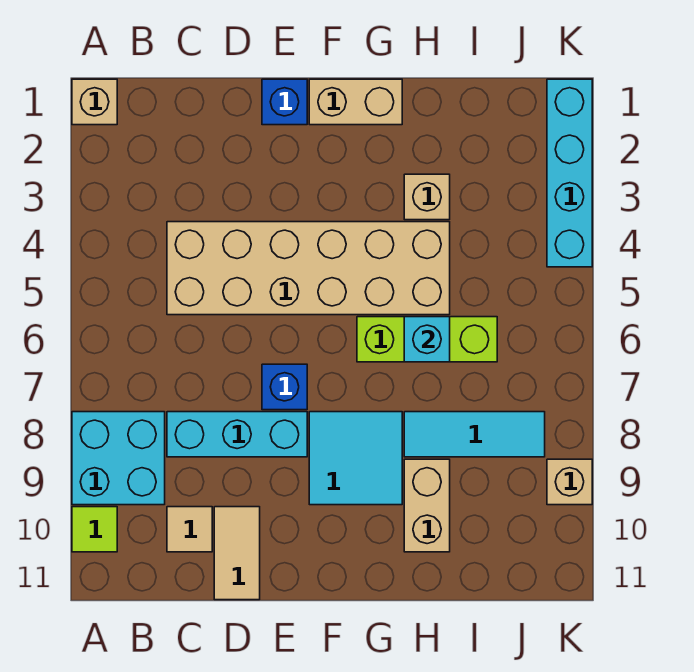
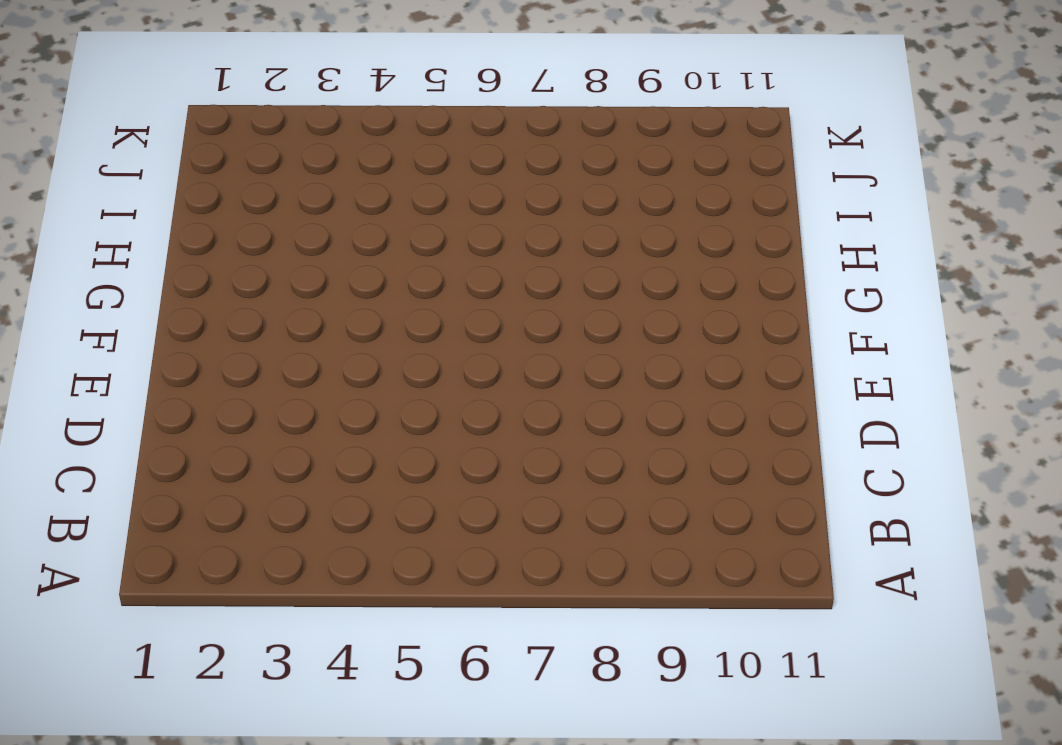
none -> tan brick A1 level 1
none -> cyan brick A8:B9 level 1
none -> lime tile A10 level 1

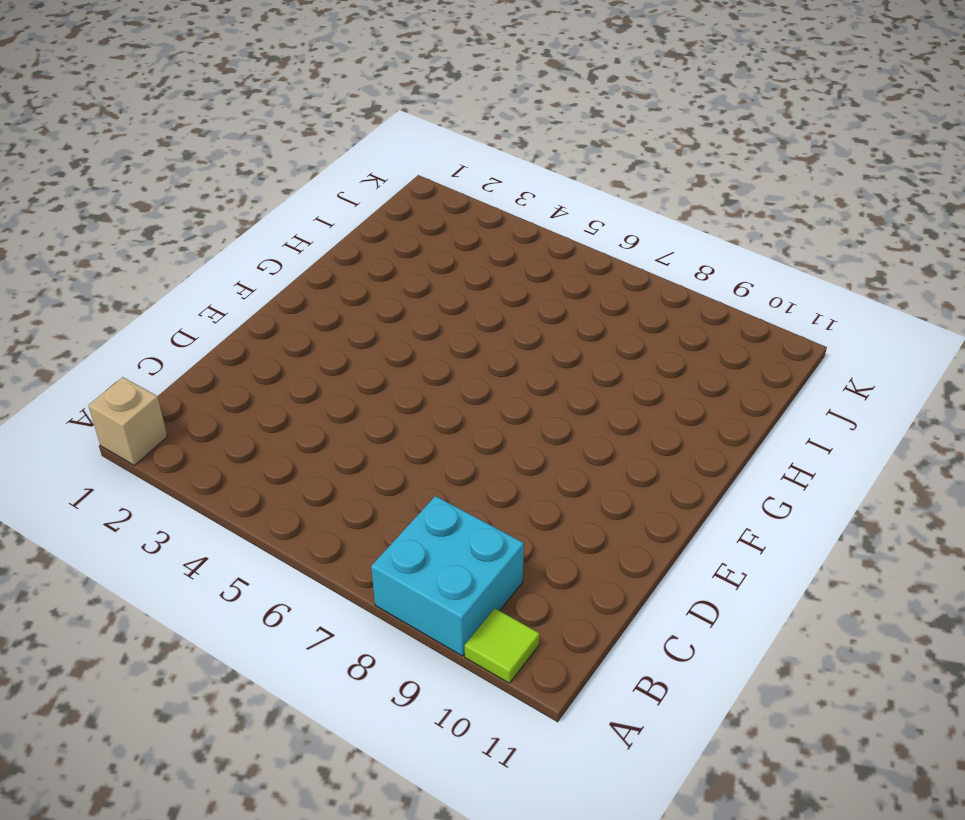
none -> tan brick C4:H5 level 1
none -> cyan brick C8:E8 level 1
none -> tan tile C10 level 1

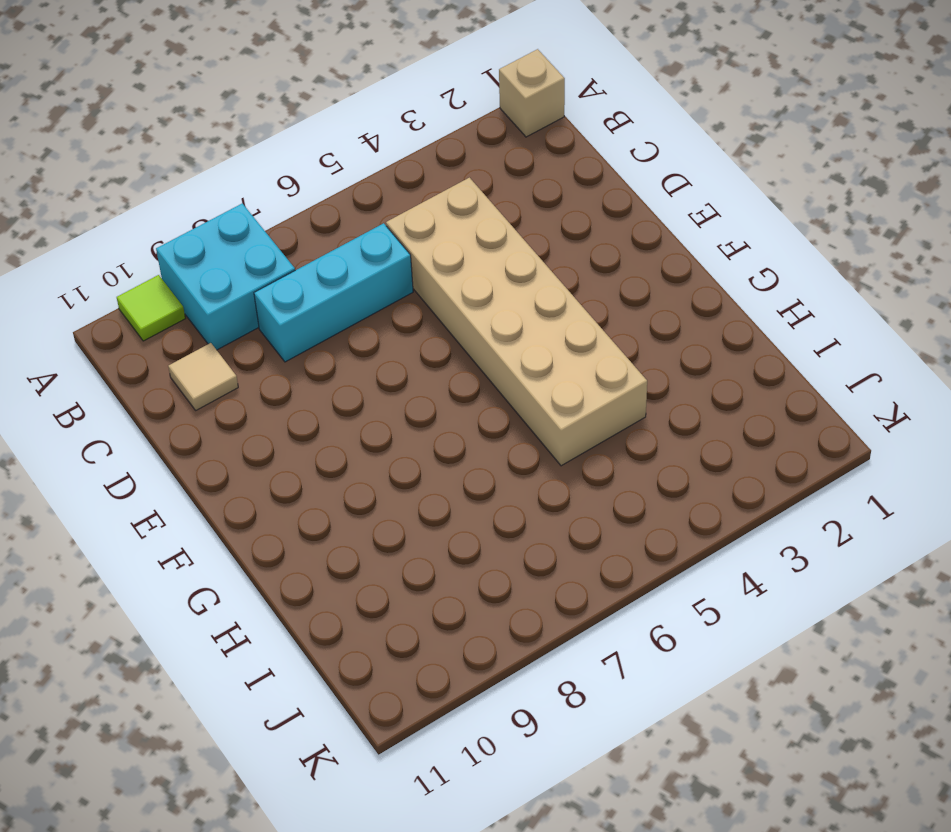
cyan brick C6:C8 level 1 -> cyan brick C8:E8 level 1
none -> tan tile D10:D11 level 1
none -> blue brick E1 level 1
none -> blue brick E7 level 1

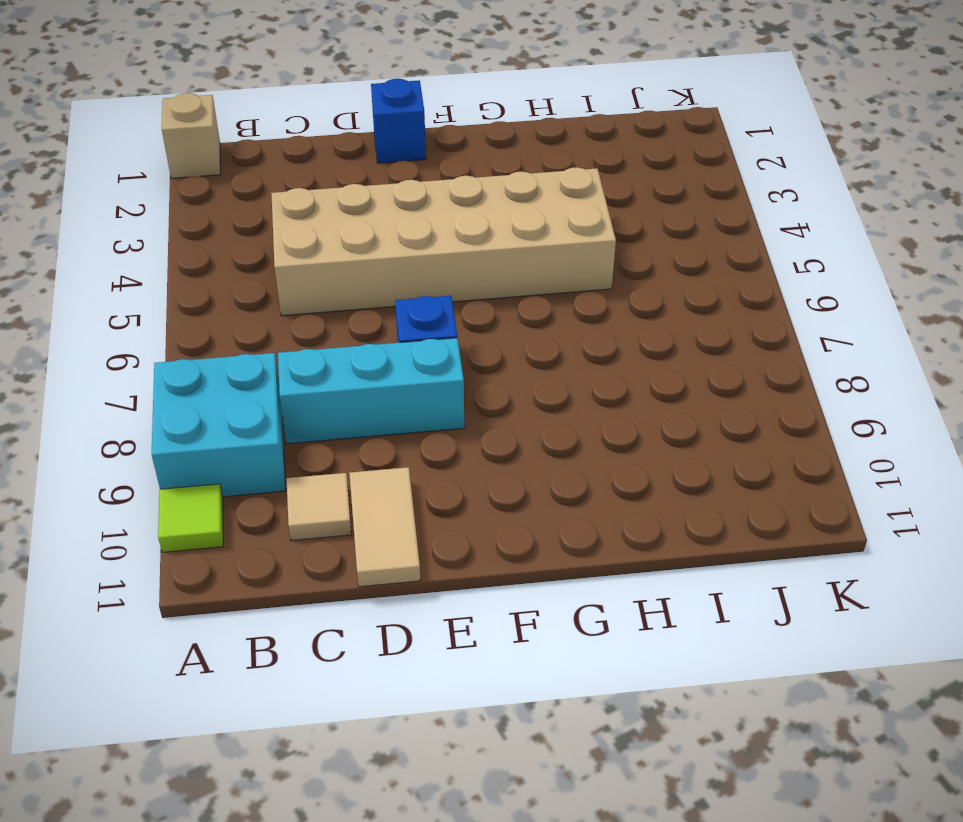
none -> tan brick F1:G1 level 1
none -> cyan tile F8:G9 level 1
none -> lime brick G6:I6 level 1

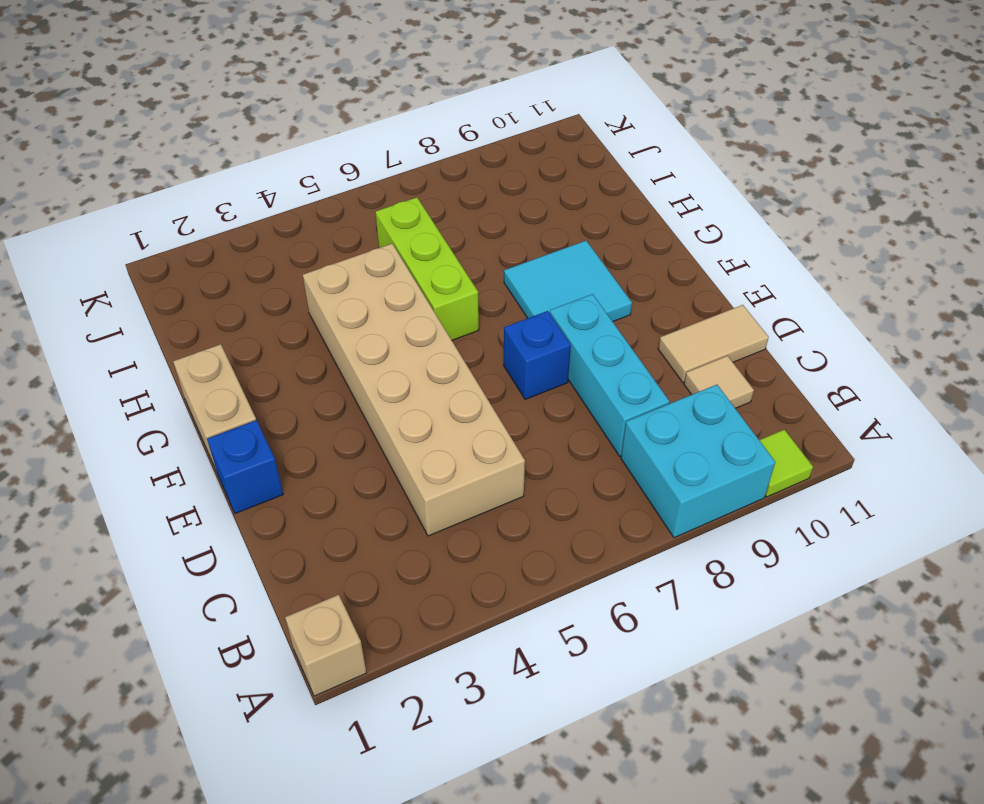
none -> tan brick H3 level 1
none -> cyan tile H8:J8 level 1
none -> tan brick H9:H10 level 1

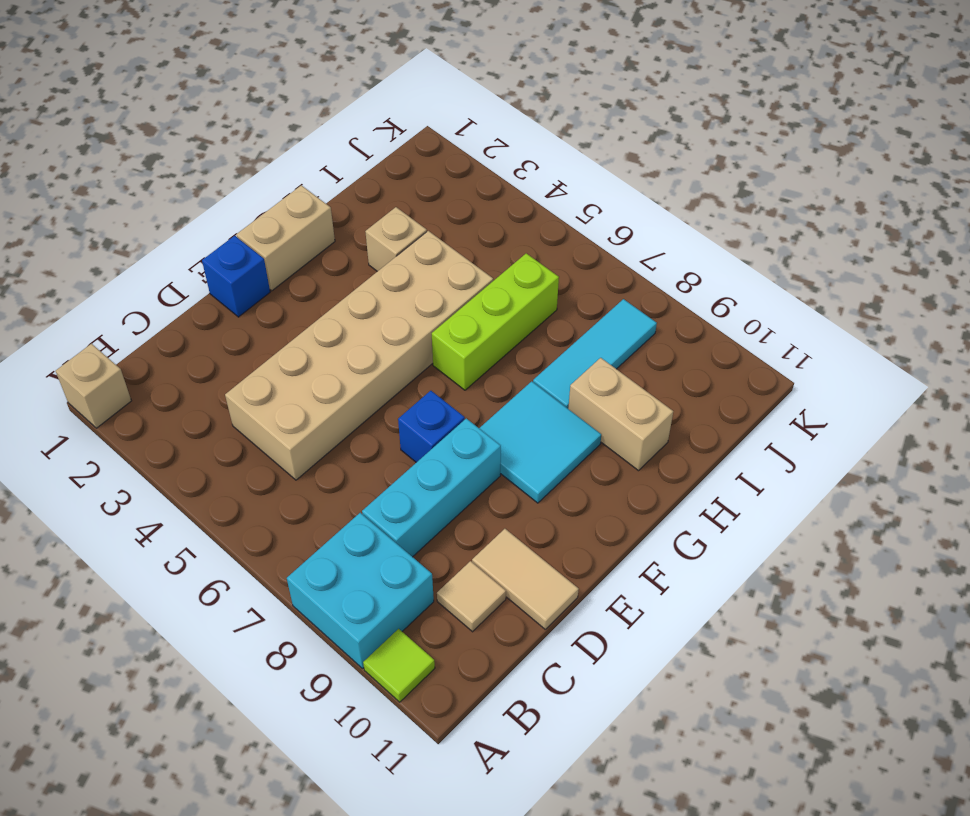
none -> cyan brick K1:K4 level 1
none -> tan brick K9 level 1
none -> cyan brick H6 level 2

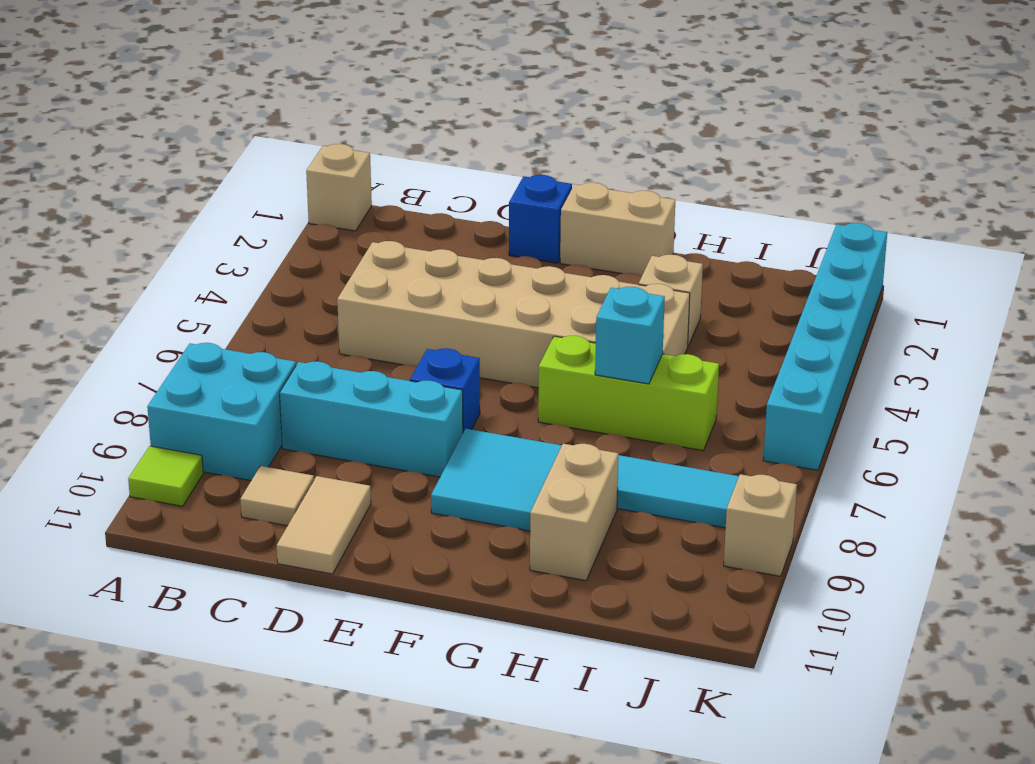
cyan brick K1:K6 level 1 -> cyan brick K1:K4 level 1

